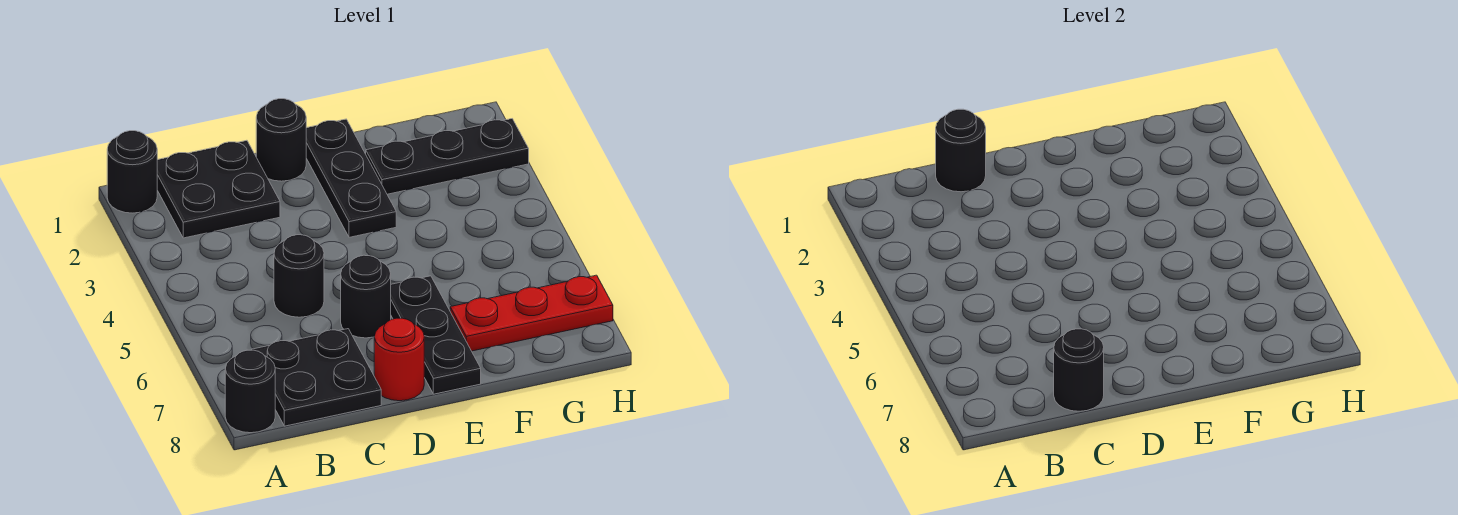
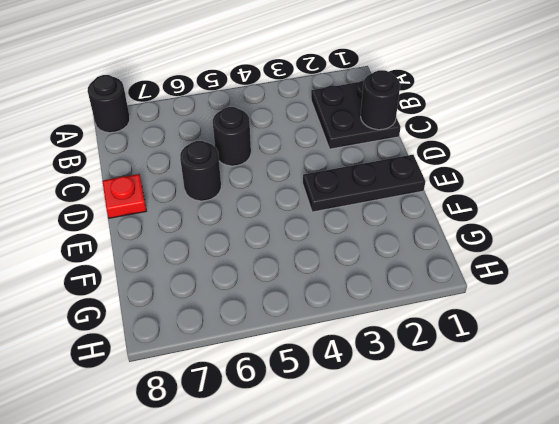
red plate D8 level 1 -> red round brick D8 level 1
none -> black round brick A1 level 1
none -> black plate B7:C8 level 1
none -> black round brick D1 level 1

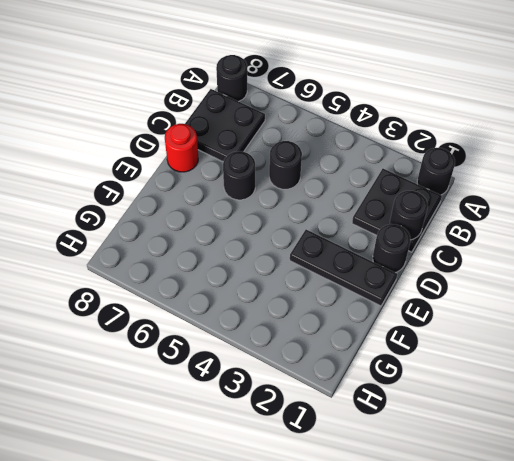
none -> black plate E6:E8 level 1
none -> black plate F2:H2 level 1
none -> red plate F7:H7 level 1

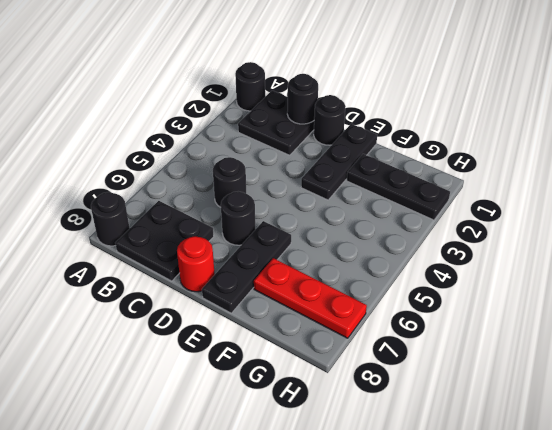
none -> black round brick C8 level 2

